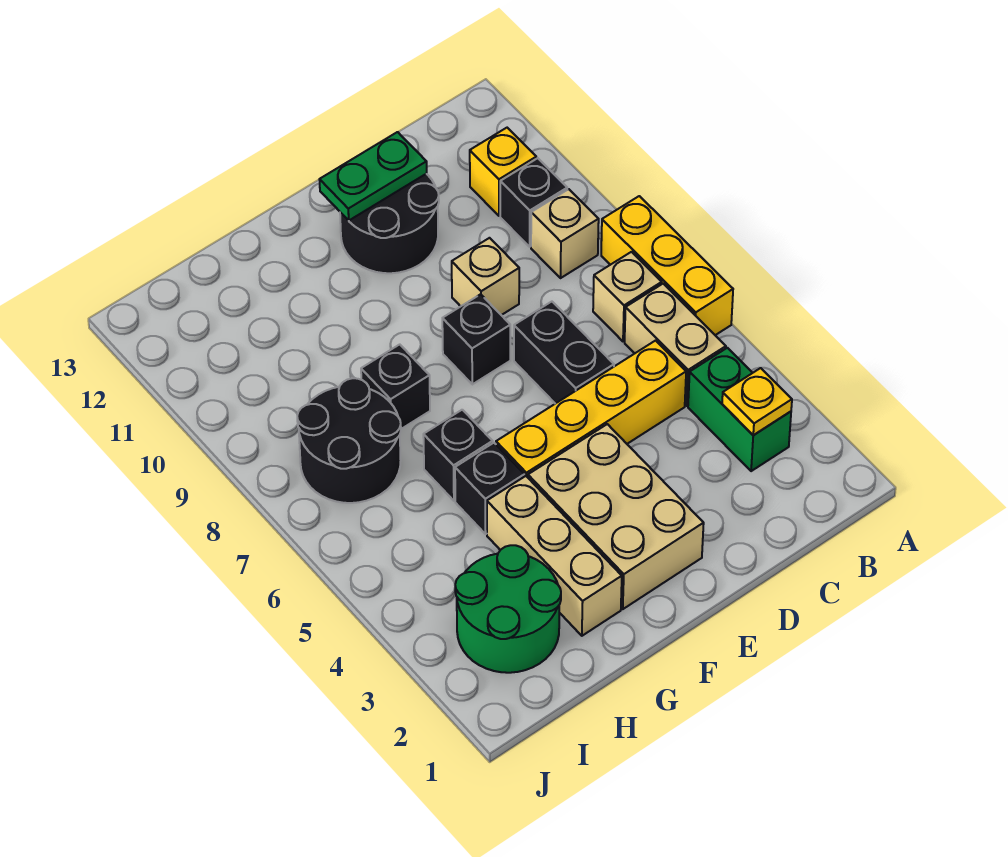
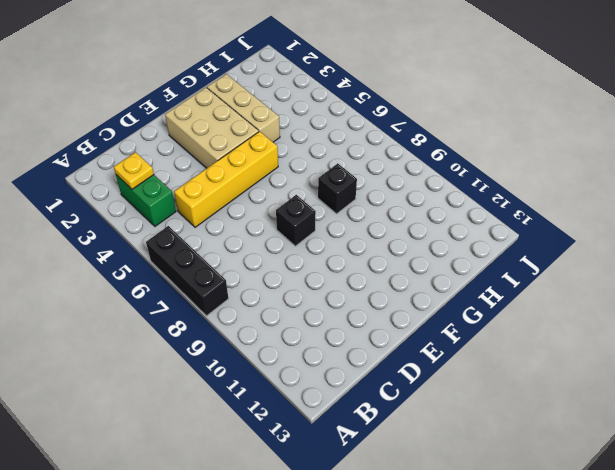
black brick A6:A8 level 1 -> yellow brick A6:A8 level 1
none -> tan brick B5:B6 level 1
none -> tan brick B7 level 1
none -> tan brick B9 level 1

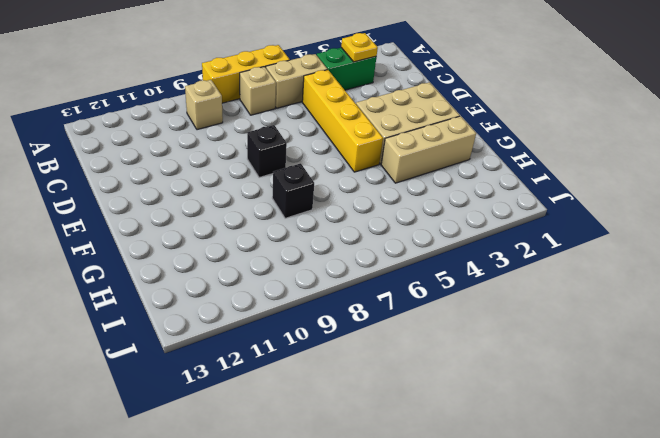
none -> black brick B10 level 1
none -> yellow brick B11 level 1
none -> black brick D6:D7 level 1

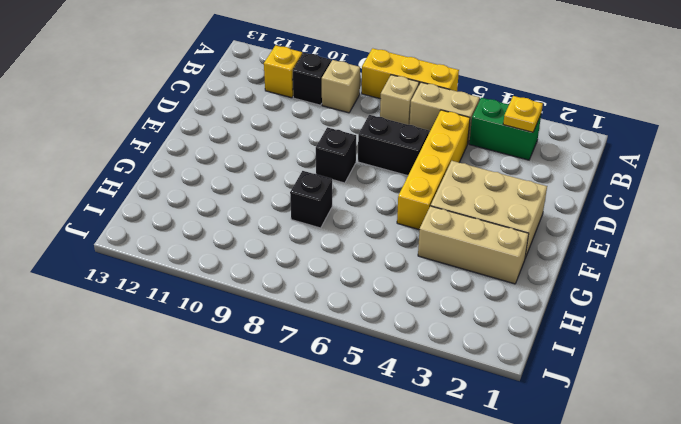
none -> tan brick D9 level 1
none -> black round brick D11:E12 level 1
none -> black brick G5 level 1

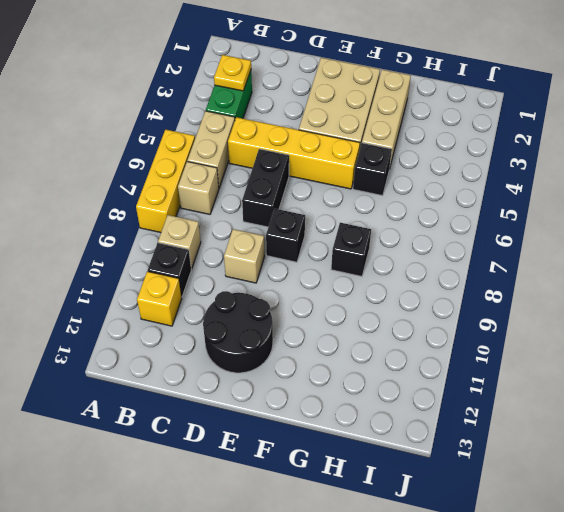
none -> black brick G6 level 1
none -> green round brick H2:I3 level 1
none -> black round brick H7:I8 level 1

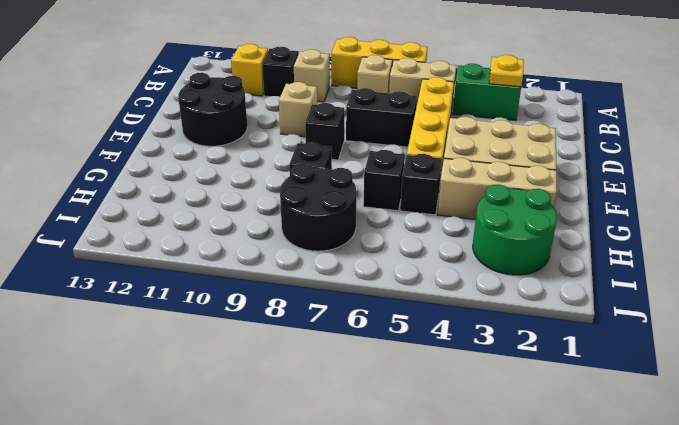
none -> green plate D12:E12 level 2

